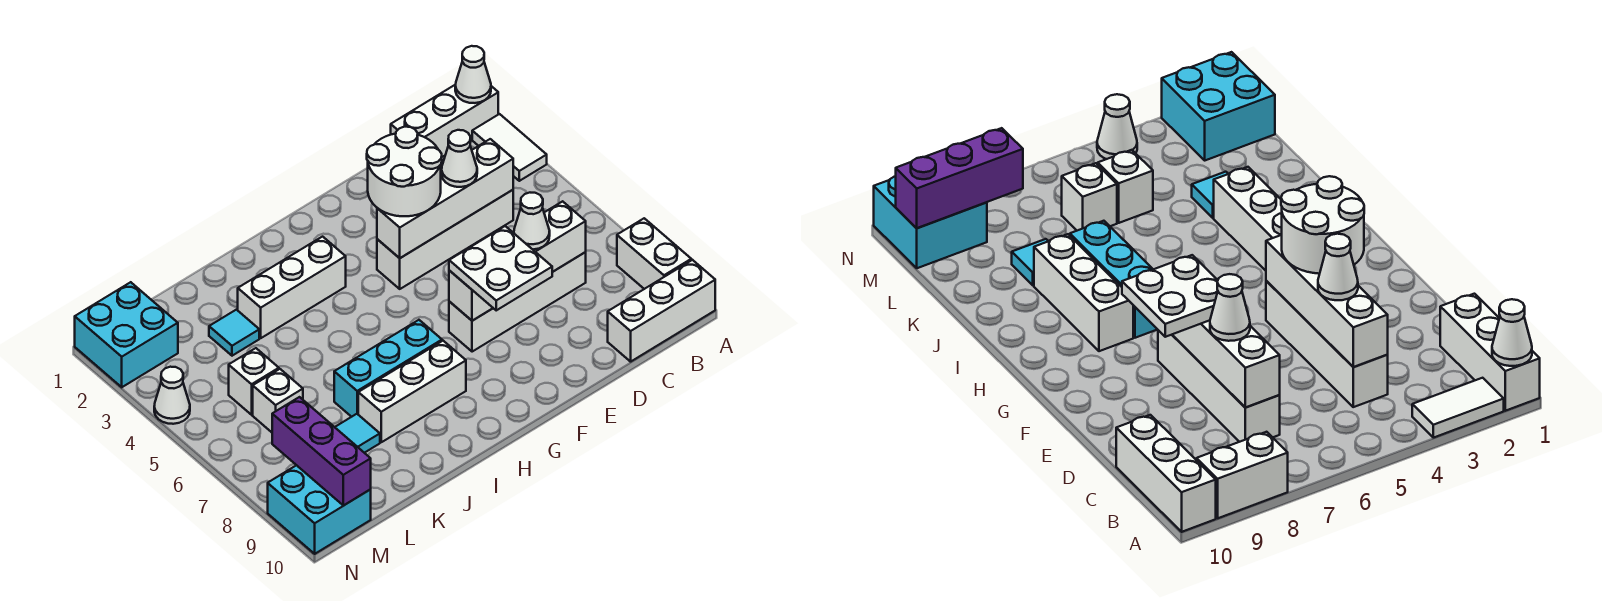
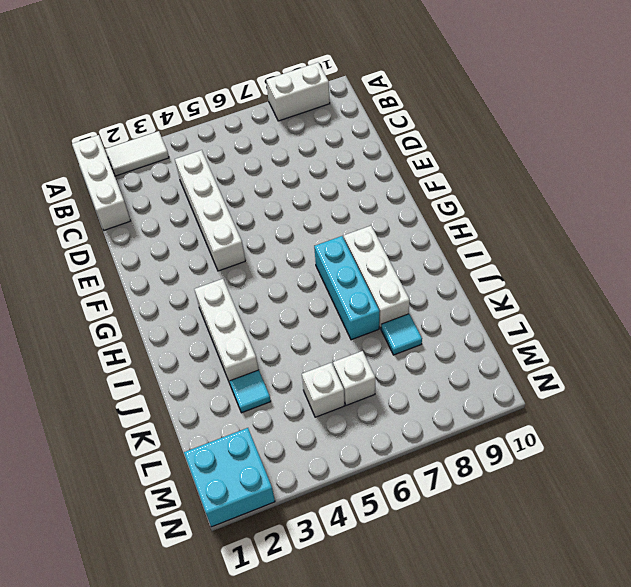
none -> white brick A10:C10 level 1
none -> white brick C7:F7 level 1
none -> cyan brick M9:N10 level 1

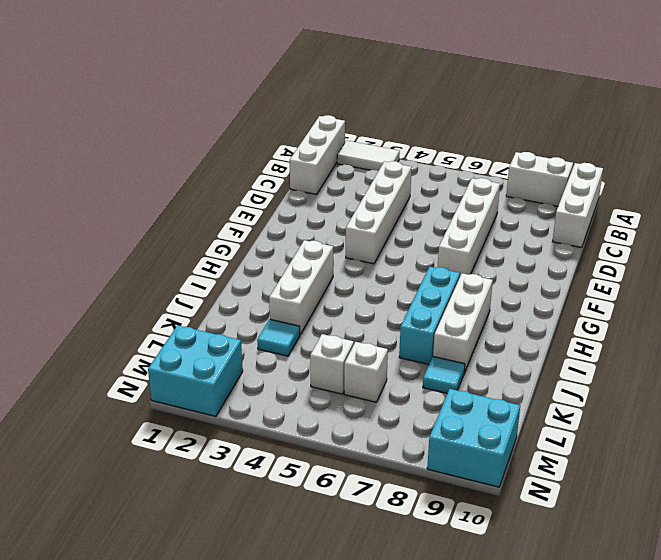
none -> white cone N4 level 1
none -> white cone A1 level 2
none -> white brick C4:F4 level 2

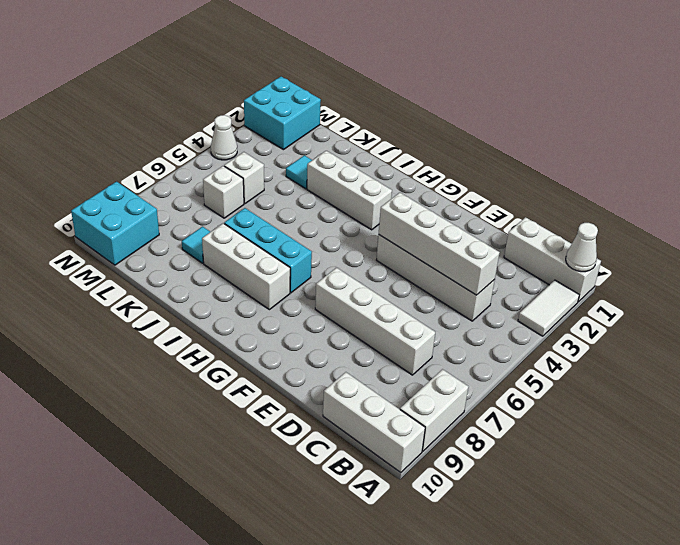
none -> white brick C7:F7 level 2
none -> purple brick M8:M10 level 2
none -> white cone D4 level 3

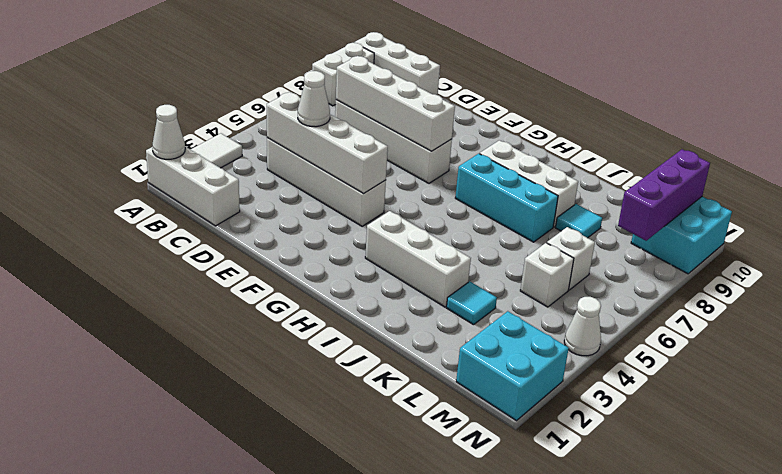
none -> white cone D7 level 3
none -> white round brick E3:F4 level 3
none -> white plate E7:F8 level 3

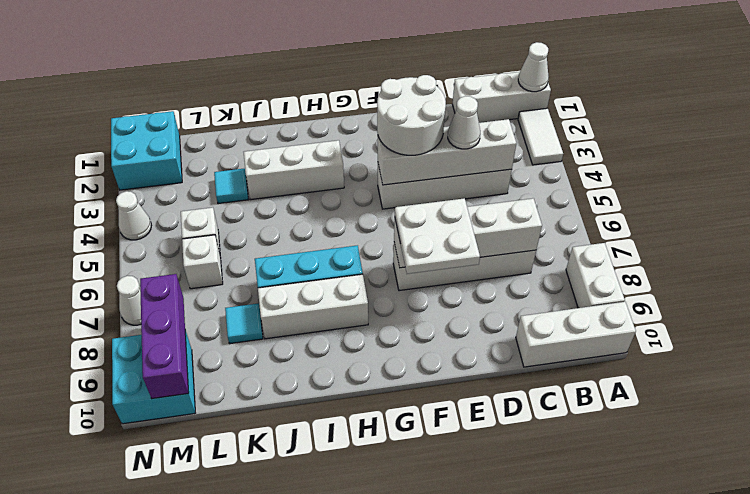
white cone N7 level 1 -> white cone D7 level 3

